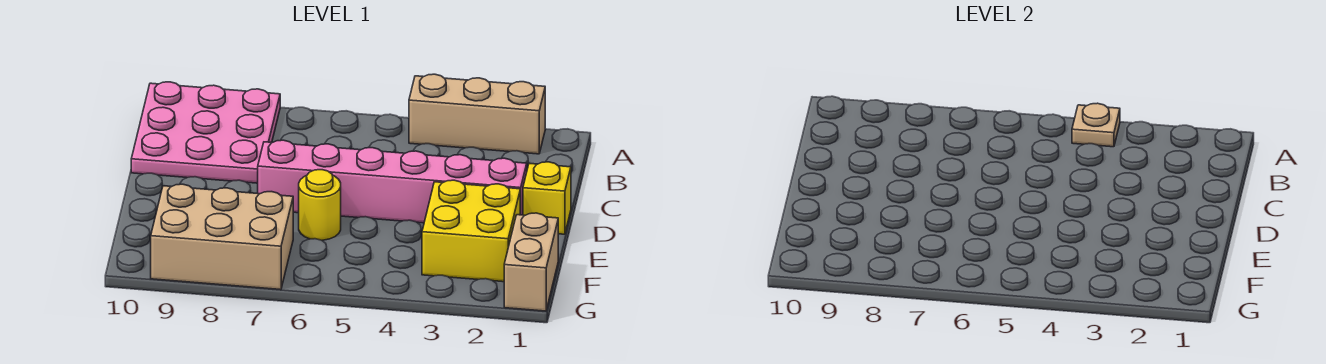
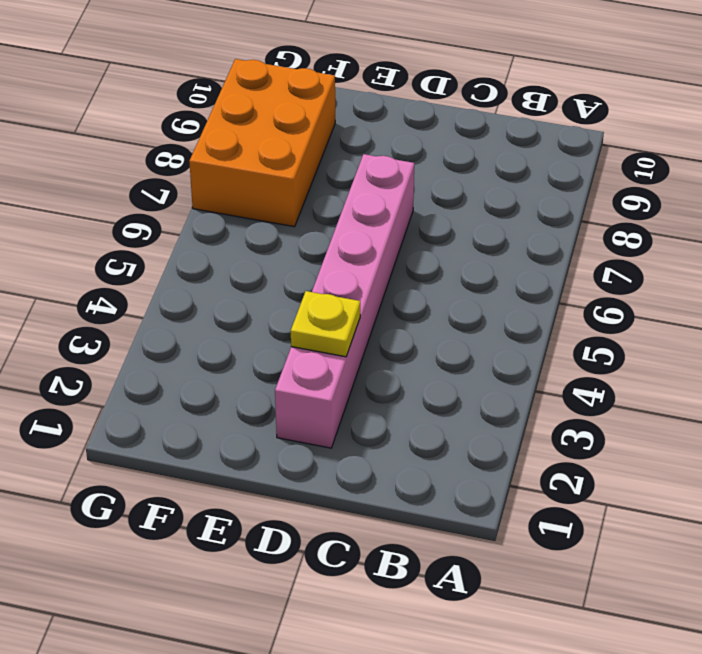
yellow plate D3 level 2 -> none
orange brick F7:G9 level 1 -> tan brick F7:G9 level 1
none -> tan brick A2:A4 level 1
none -> pink plate A8:C10 level 1

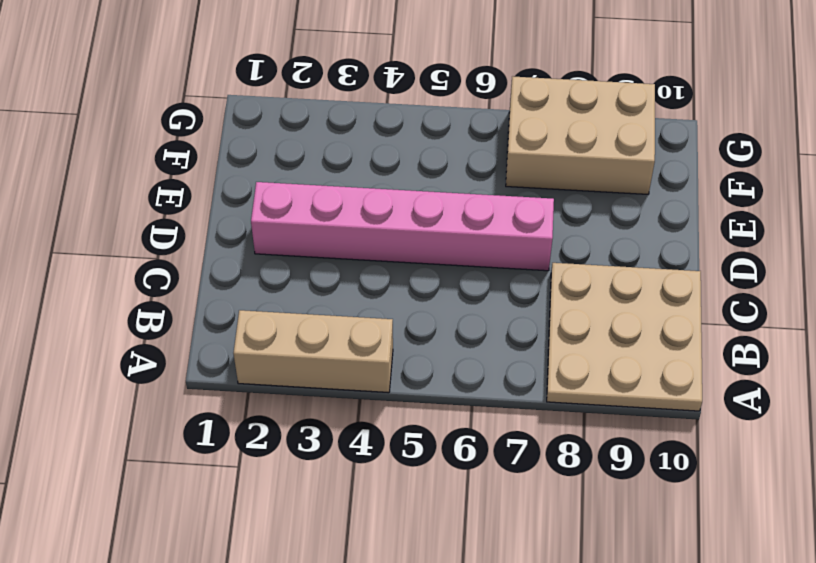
tan plate A8:C10 level 1 -> pink plate A8:C10 level 1
none -> yellow brick D1 level 1
none -> yellow brick E2:F3 level 1

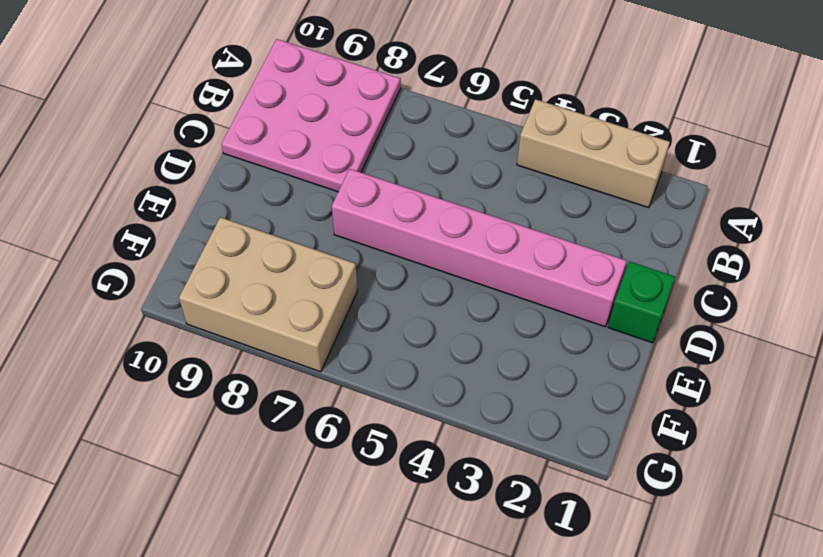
green brick D1 level 1 -> yellow brick D1 level 1
none -> yellow brick E2:F3 level 1
none -> yellow round brick E6 level 1

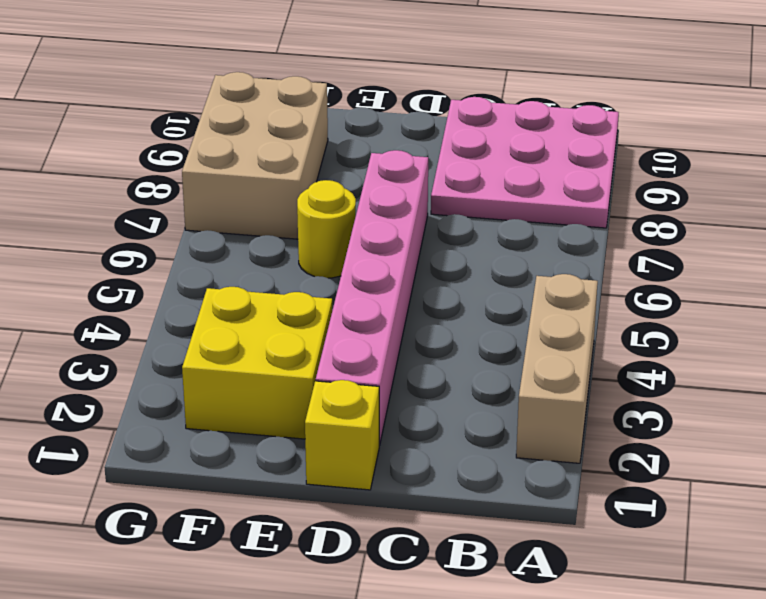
none -> tan brick F1:G1 level 1
none -> tan plate A4 level 2

